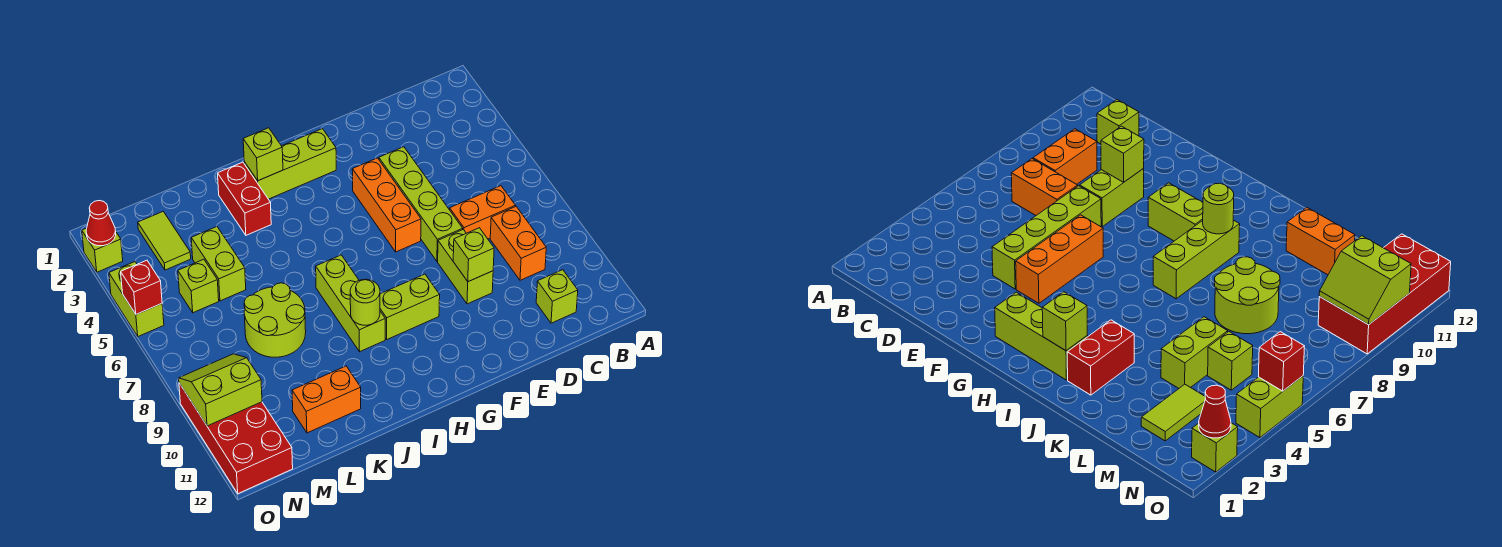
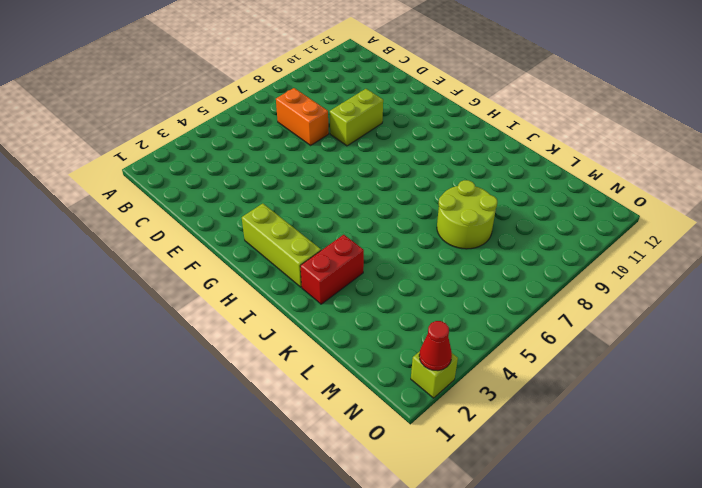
none -> orange brick C8:C9 level 1
none -> lime brick C11 level 1
none -> lime brick E4:E7 level 1

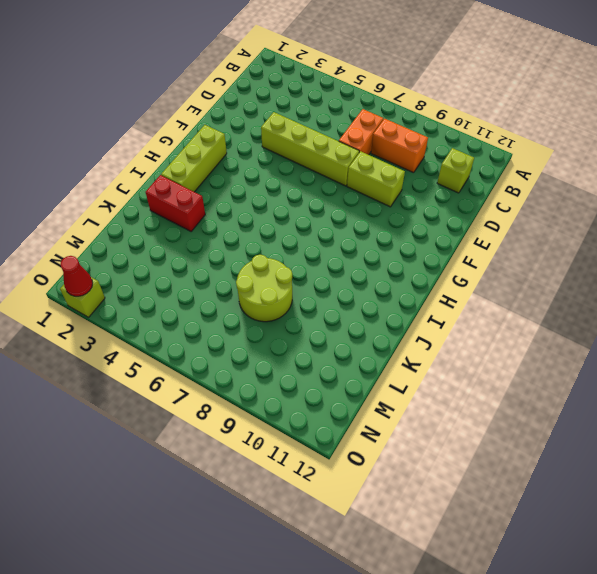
none -> orange brick F4:F6 level 1
none -> lime brick G9:H9 level 1
none -> lime brick I7:I9 level 1

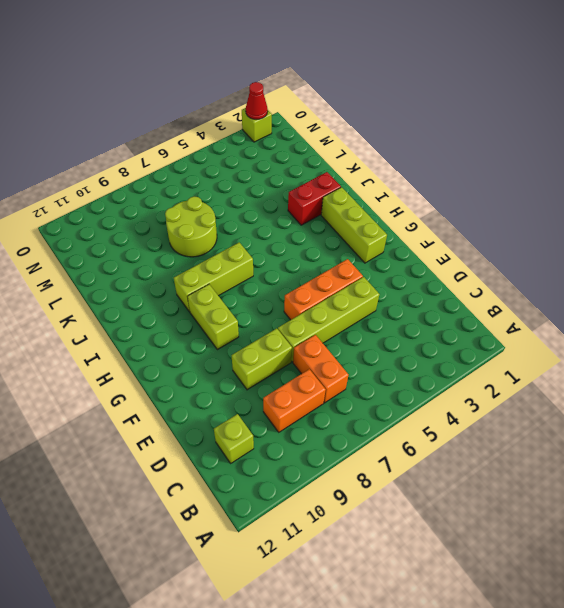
none -> orange brick K11:L11 level 1
none -> lime brick L4:L5 level 1
none -> lime tile M2:M3 level 1

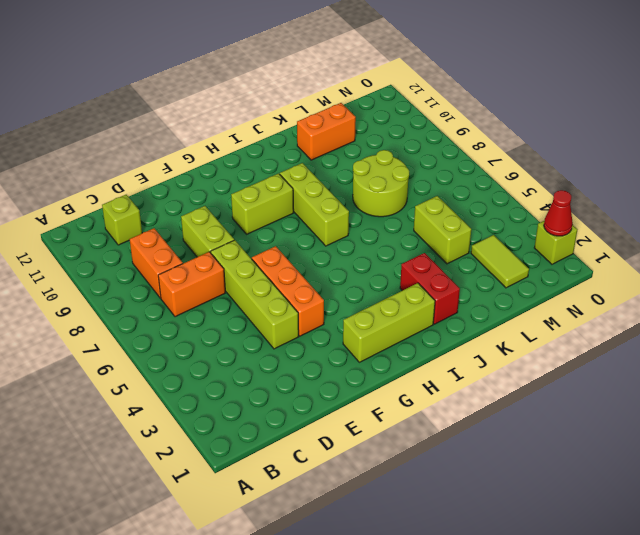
none -> lime brick M5 level 1
none -> red brick N9:O12 level 1
none -> lime brick O4:O5 level 1

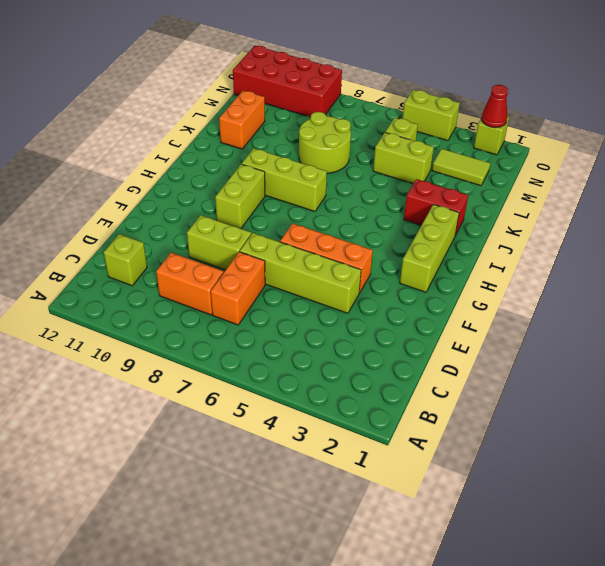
none -> lime brick E9 level 2
none -> lime brick I2 level 2
none -> lime round brick I9 level 2

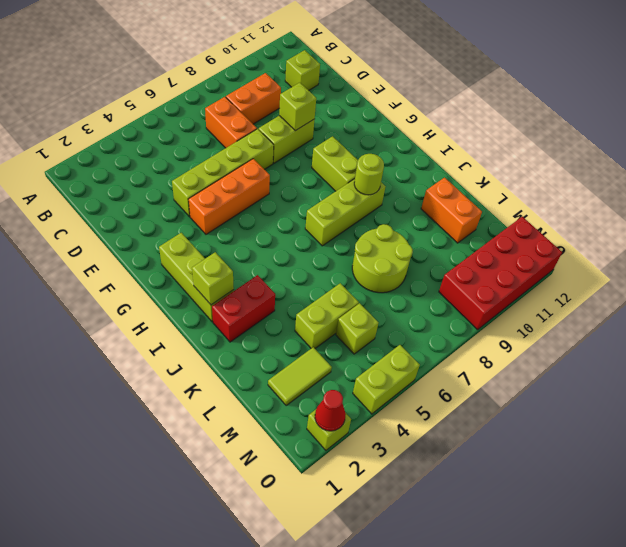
none -> lime slope N9:O10 level 2 top 10
none -> red brick O5 level 2

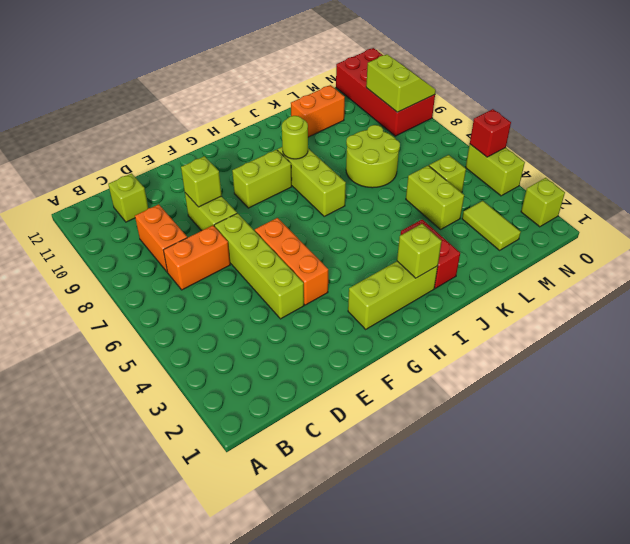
lime slope N9:O10 level 2 top N -> lime slope N9:O10 level 2 top 10
none -> red cone O2 level 2

